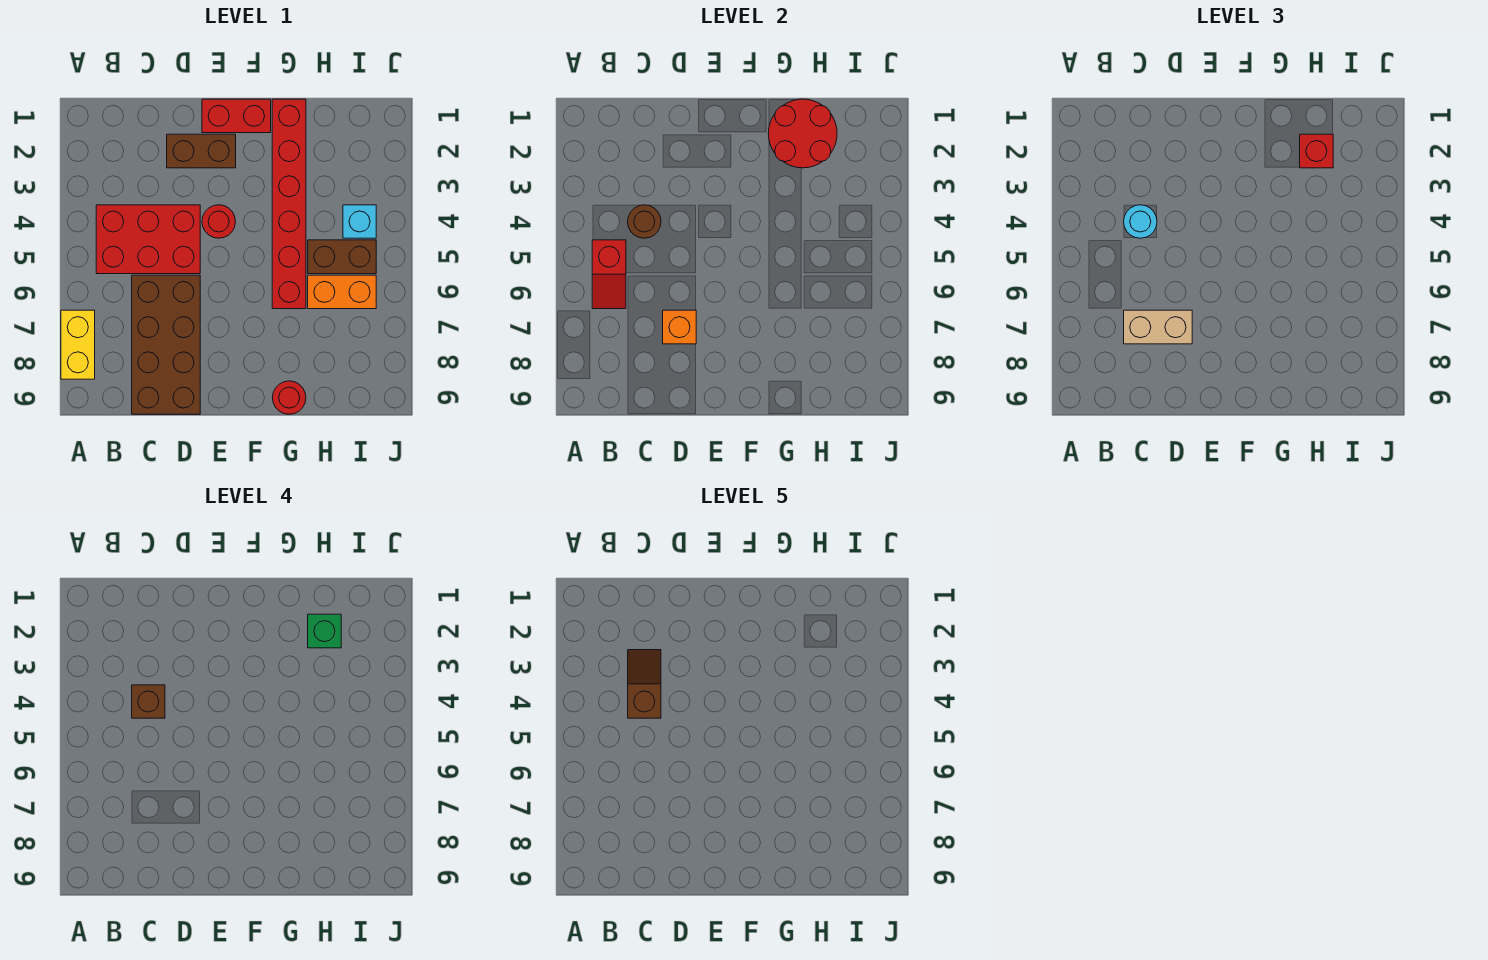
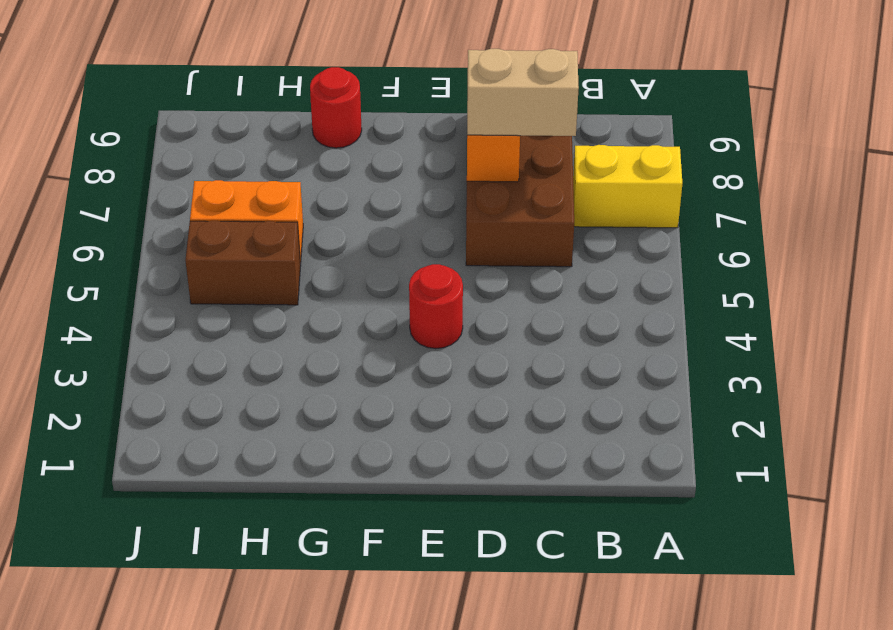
yellow brick A7:B7 level 1 -> yellow brick A7:A8 level 1
none -> red brick B4:D5 level 1
none -> brown brick D2:E2 level 1
none -> red brick E1:F1 level 1

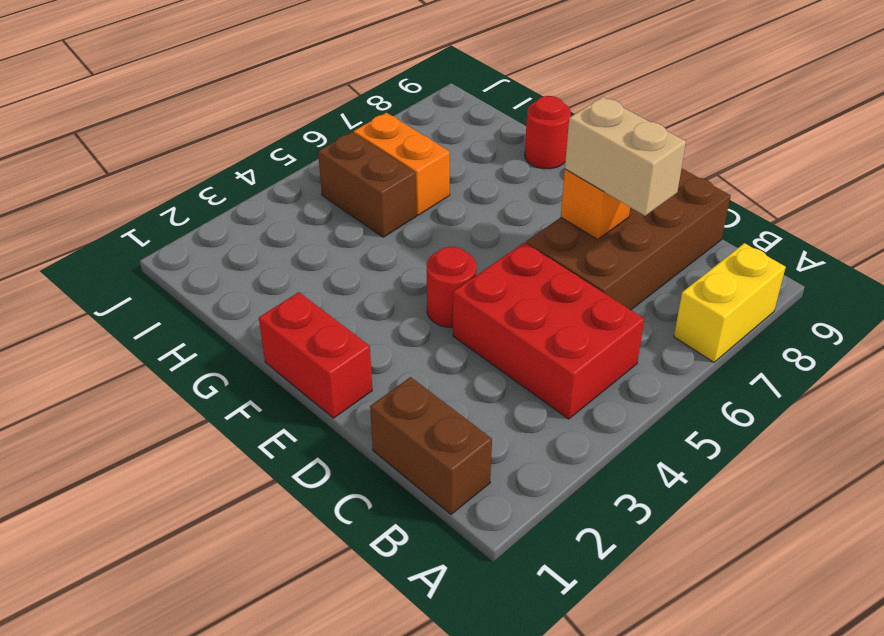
brown brick B1:C1 level 1 -> brown brick D2:E2 level 1
none -> red brick G1:G6 level 1
none -> cyan brick I4 level 1
none -> red slope B5:B6 level 2 top 5

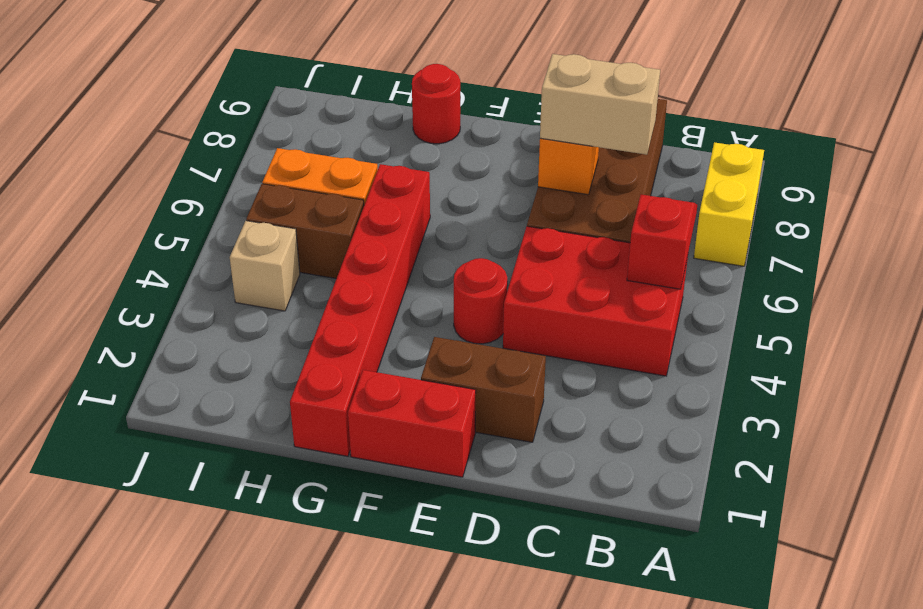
tan brick I4 level 1 -> cyan brick I4 level 1
none -> brown round brick C4 level 2
none -> red round brick G1:H2 level 2
none -> cyan round brick C4 level 3

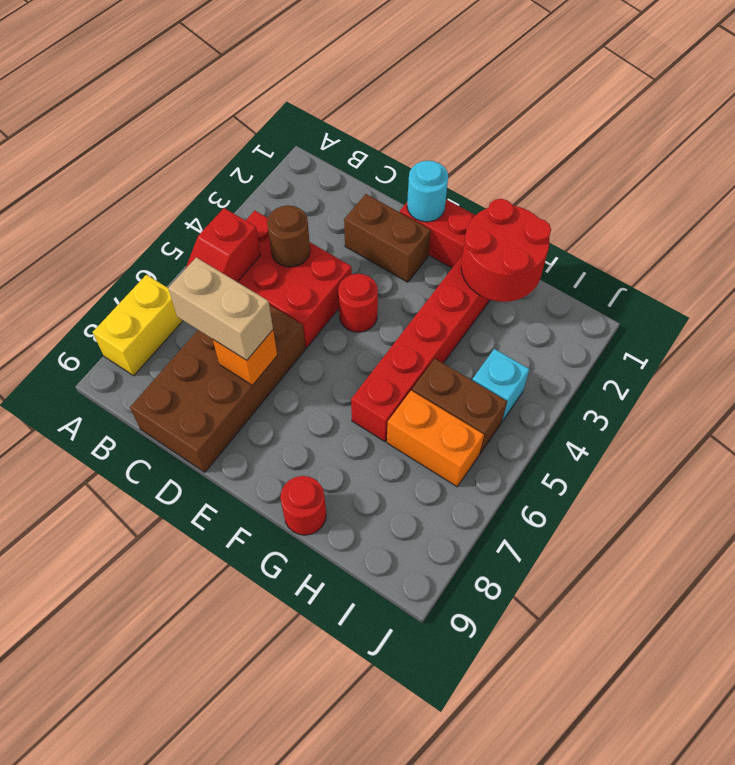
cyan round brick E1 level 2 -> cyan round brick C4 level 3
none -> red brick H2 level 3
none -> brown brick C4 level 4
none -> green brick H2 level 4

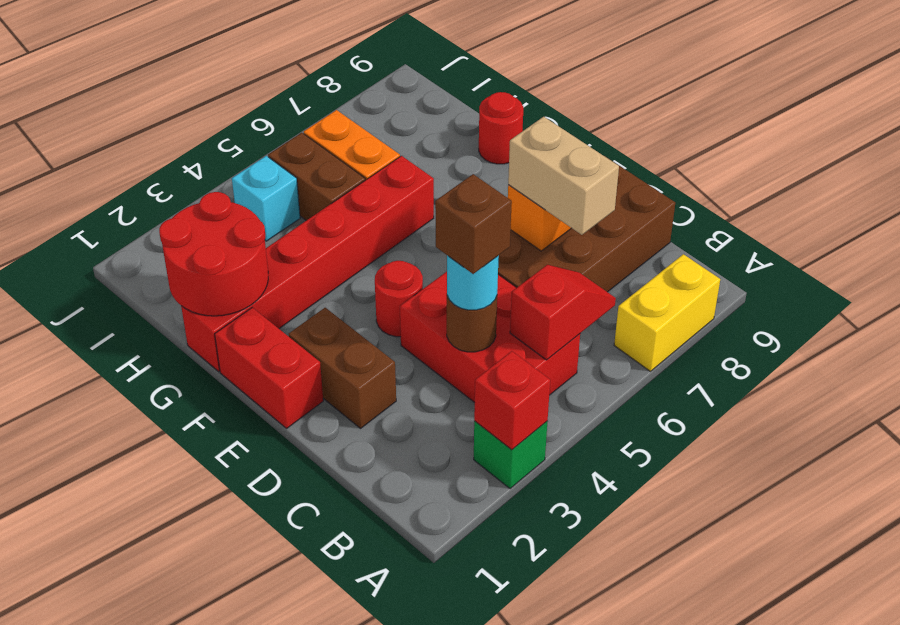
green brick A3 level 1 -> green brick H2 level 4
red brick A3 level 2 -> red brick H2 level 3
none -> brown slope C3:C4 level 5 top 4

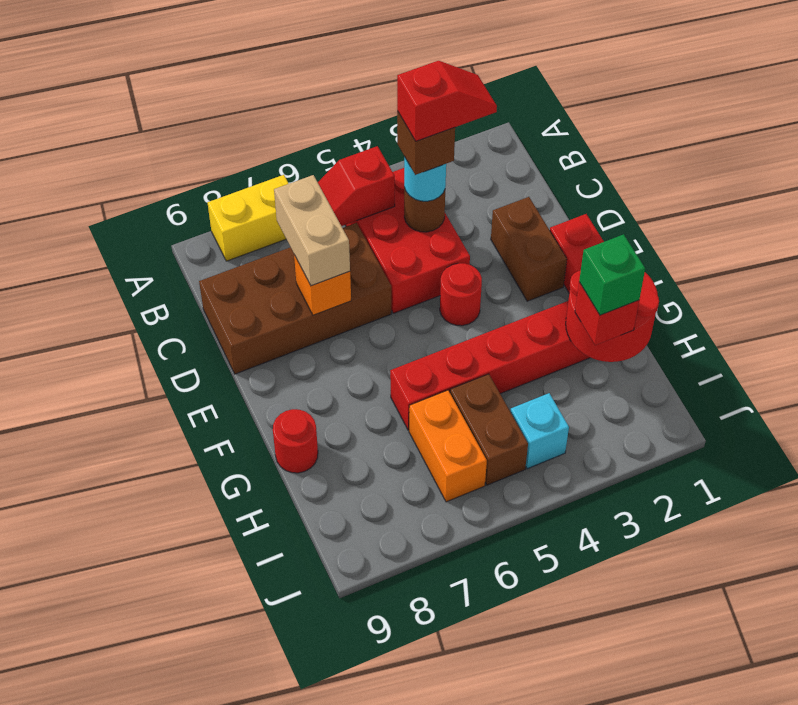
red slope C3:C4 level 5 top 4 -> brown slope C3:C4 level 5 top 4

